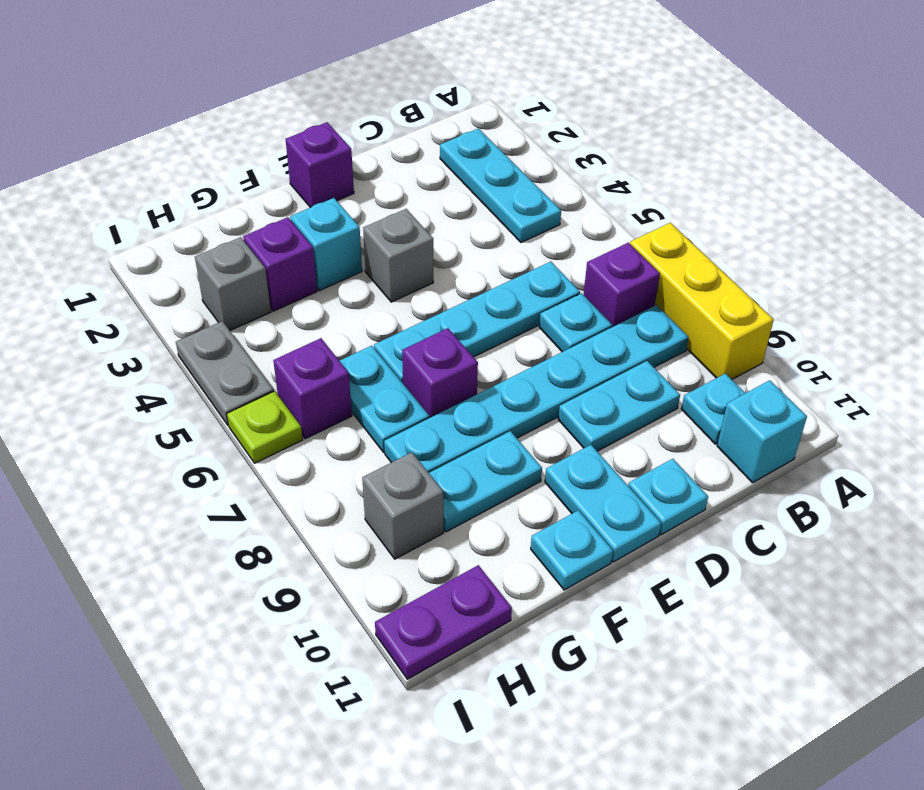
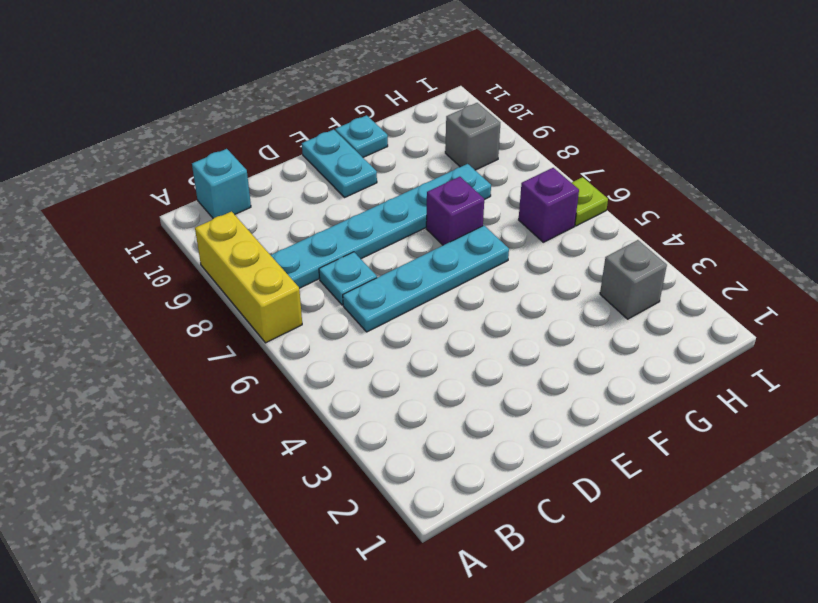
none -> cyan plate B2:B4 level 1
none -> purple brick B7 level 1
none -> cyan plate B10 level 1

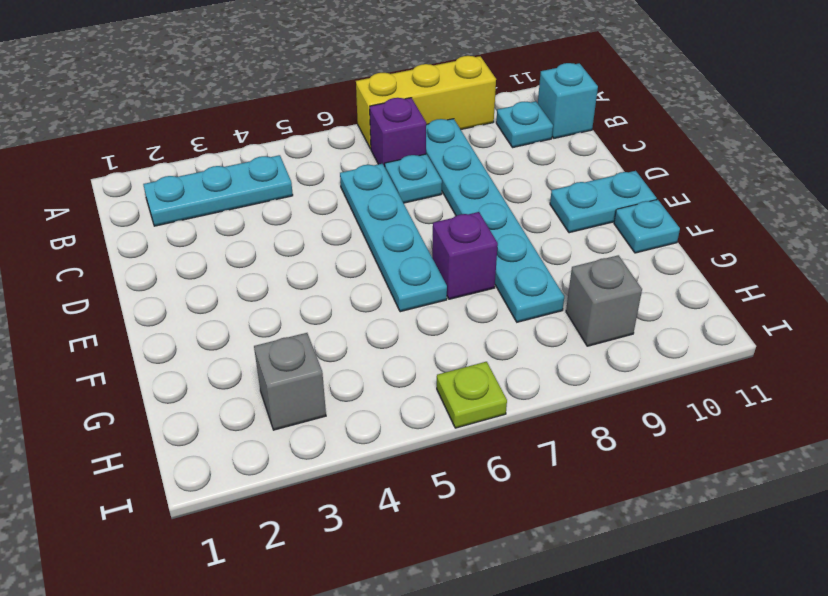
none -> cyan plate C9:D9 level 1
none -> cyan plate D11 level 1
none -> purple brick E1 level 1

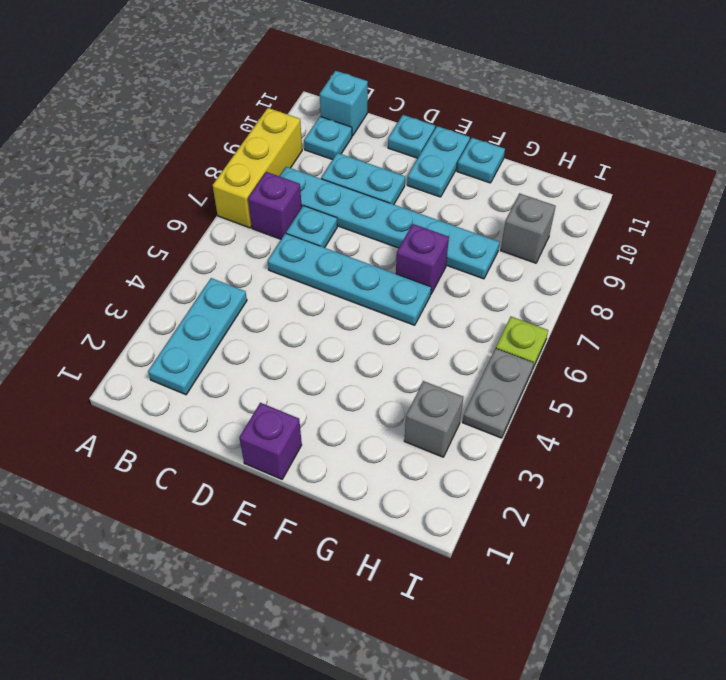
none -> grey brick E4 level 1
none -> cyan brick F3 level 1
none -> cyan plate F9:G9 level 1

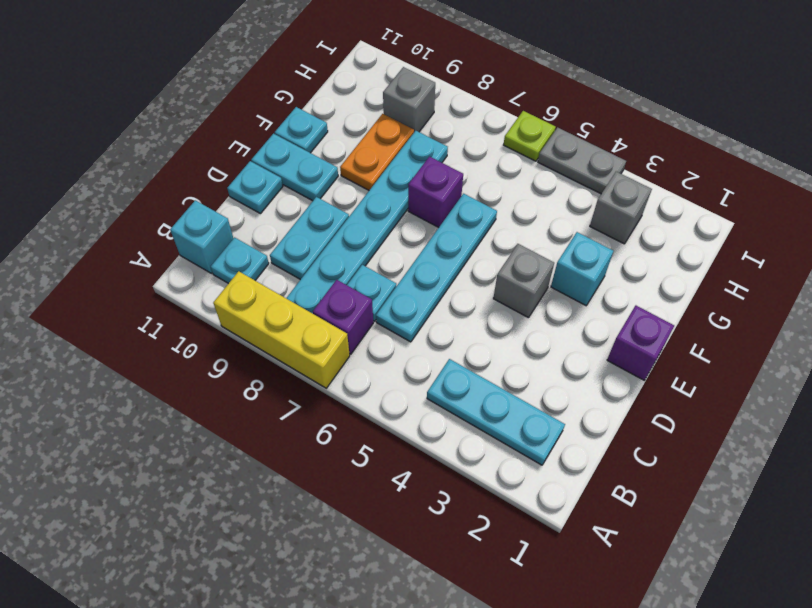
orange plate F9:G9 level 1 -> cyan plate F9:G9 level 1
none -> purple brick G3 level 1
none -> cyan plate G6:G7 level 1
none -> purple brick H6 level 1

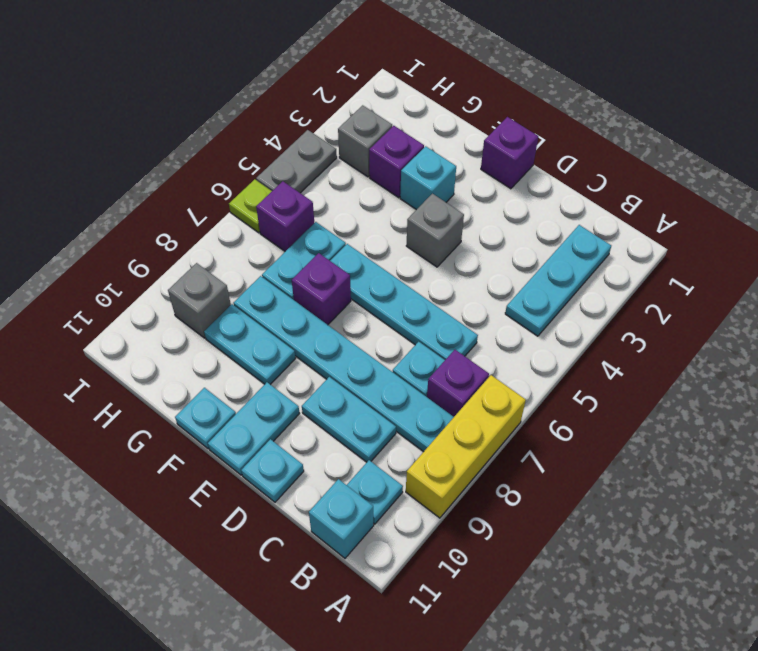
none -> purple plate H11:I11 level 1

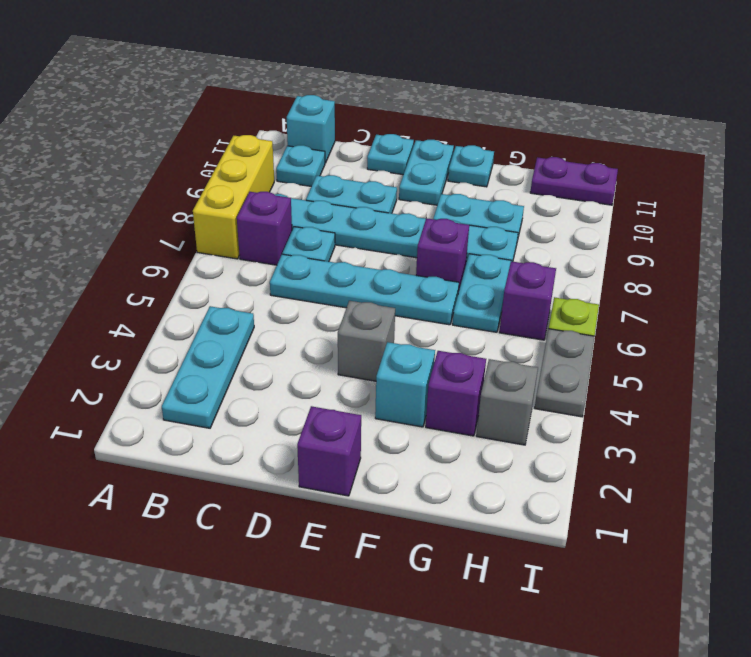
none -> grey brick H9 level 1

